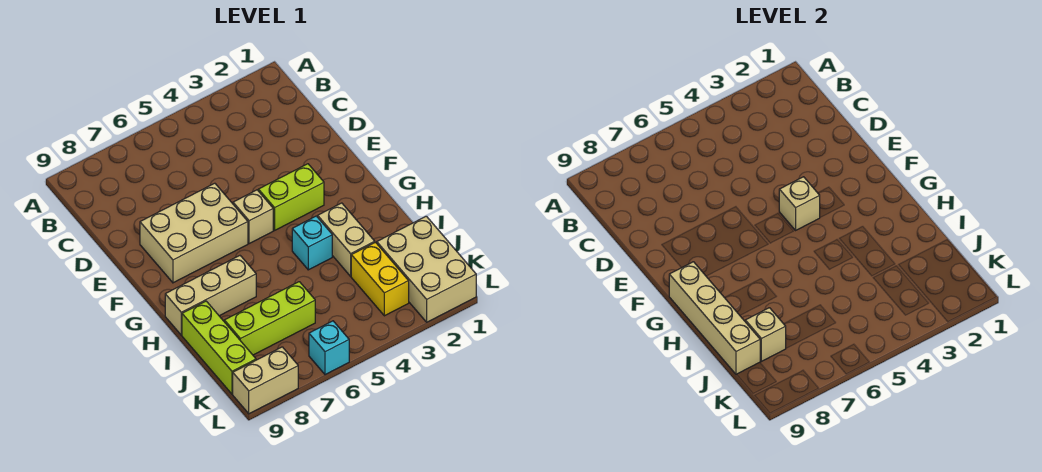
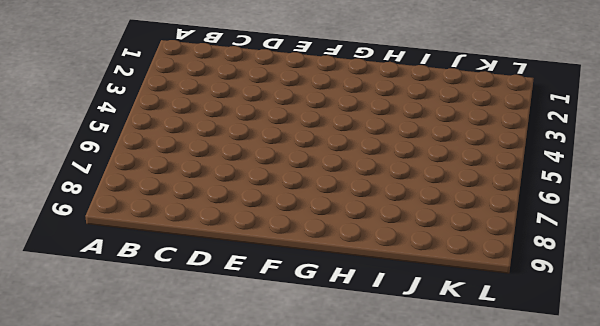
none -> tan brick E6:F8 level 1
none -> lime brick F3:F4 level 1
none -> tan brick F5 level 1

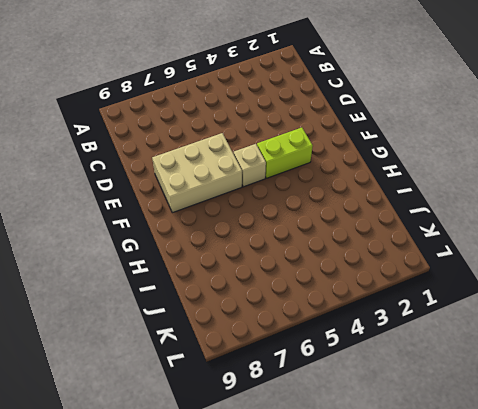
none -> tan brick H3:I3 level 1
none -> cyan brick H4 level 1
none -> tan brick H7:H9 level 1

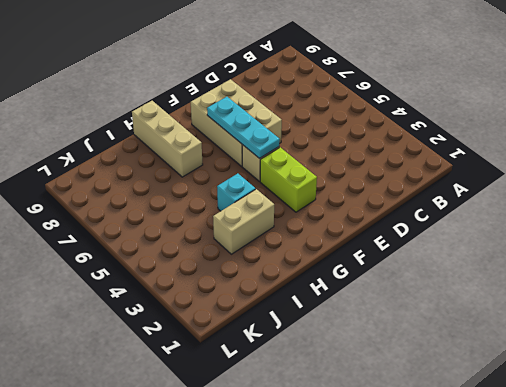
cyan plate F5:F7 level 2 -> none
none -> lime brick I9:K9 level 1
none -> tan brick J1:L2 level 1
none -> yellow brick J3:K3 level 1

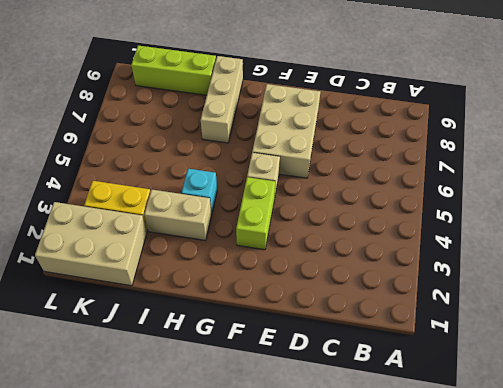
none -> lime brick J6:J8 level 1
none -> cyan brick L6 level 1
none -> tan brick L8:L9 level 1

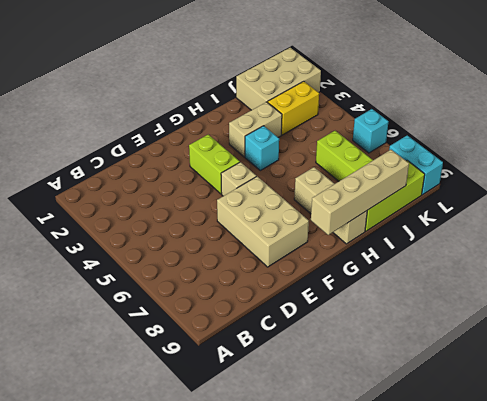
cyan brick L8:L9 level 1 -> tan brick L8:L9 level 1
none -> tan brick F4 level 2
none -> tan brick J8 level 2

